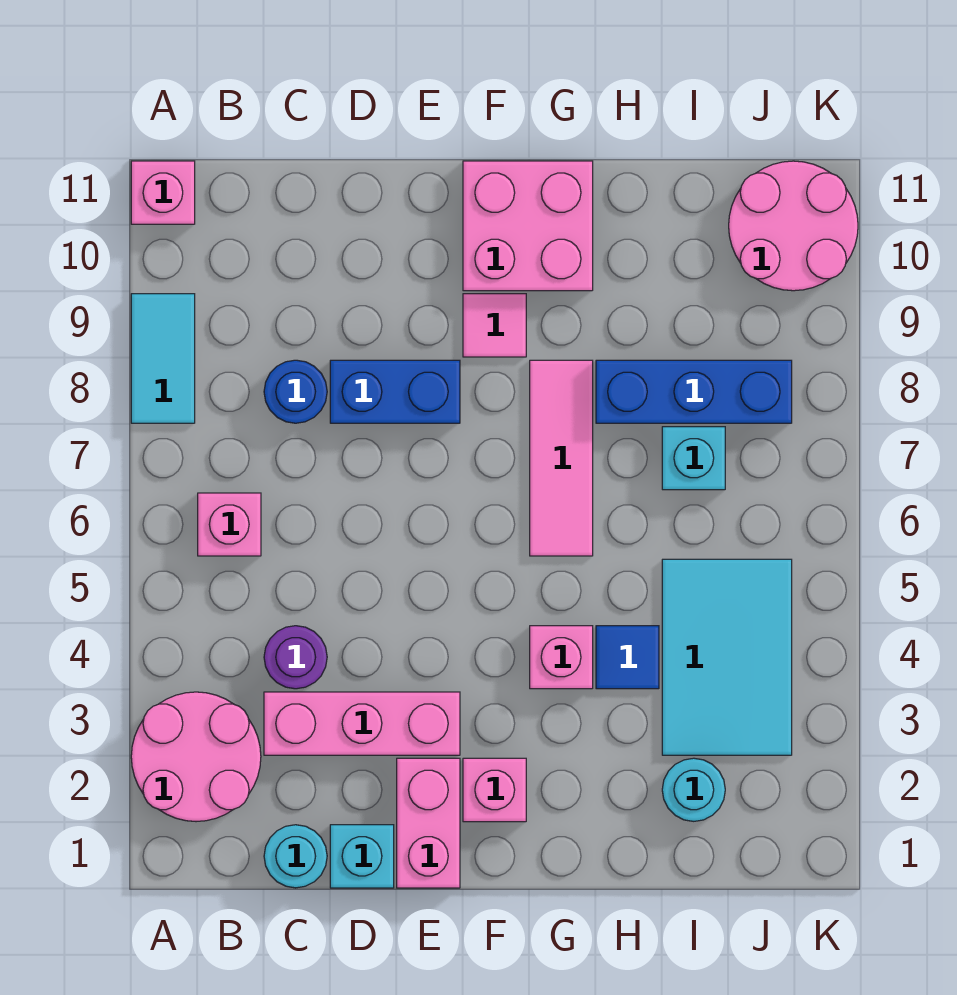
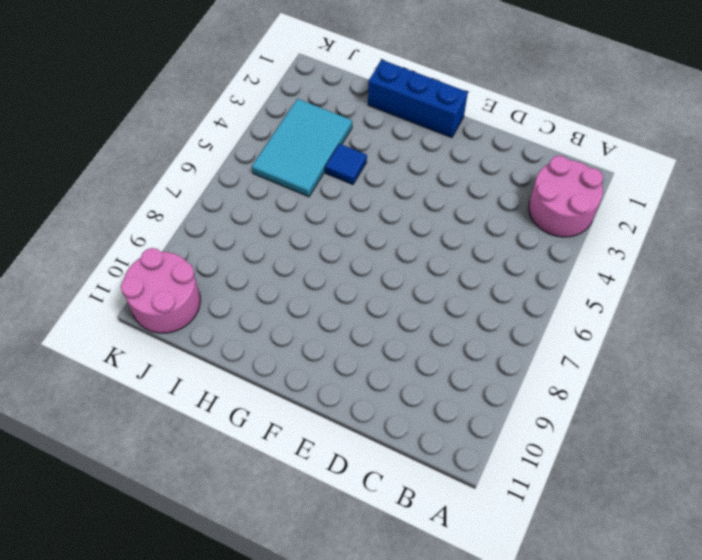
blue brick F1:H1 level 1 -> blue brick H8:J8 level 1
none -> cyan tile A8:A9 level 1
none -> pink brick A11 level 1
none -> pink brick B6 level 1

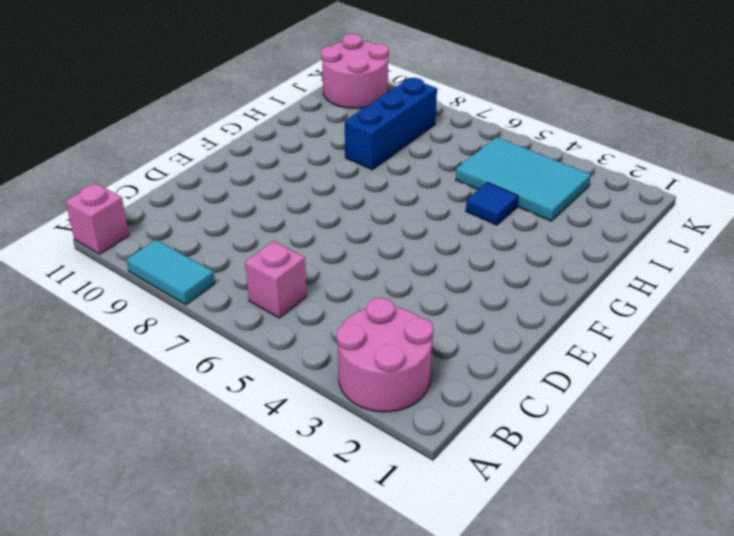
none -> cyan round brick C1 level 1
none -> pink brick C3:E3 level 1
none -> purple round brick C4 level 1

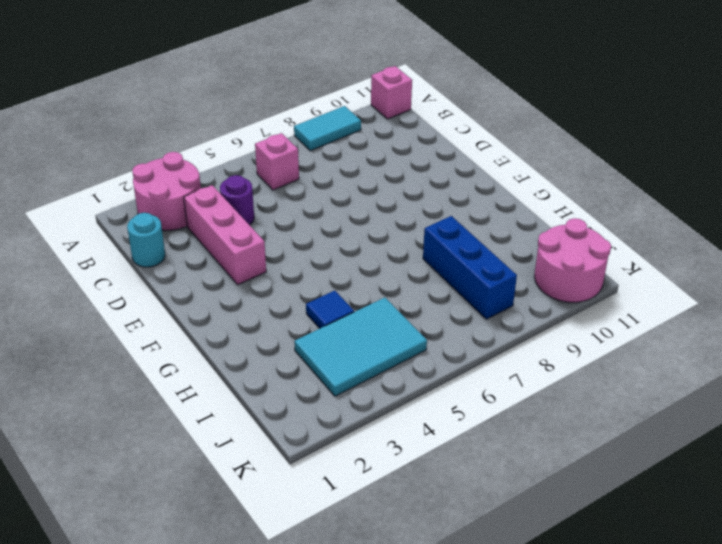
none -> blue round brick C8 level 1
none -> cyan brick D1 level 1
none -> blue brick D8:E8 level 1

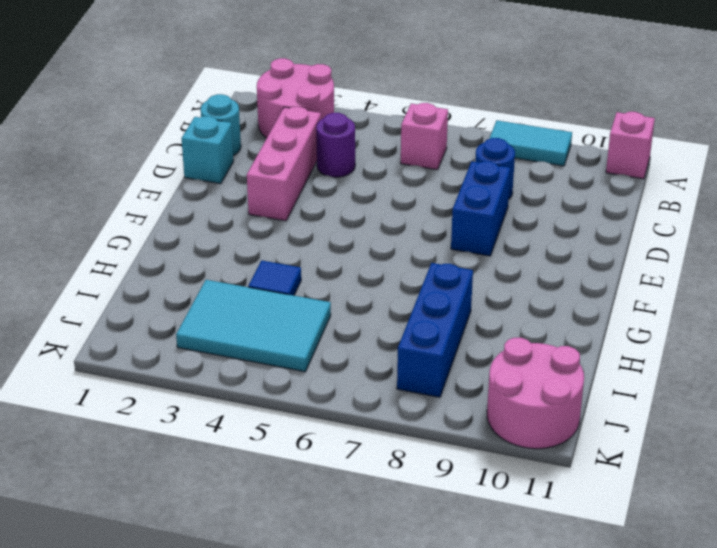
none -> pink brick E1:E2 level 1
none -> pink brick F2 level 1
none -> pink tile F9 level 1

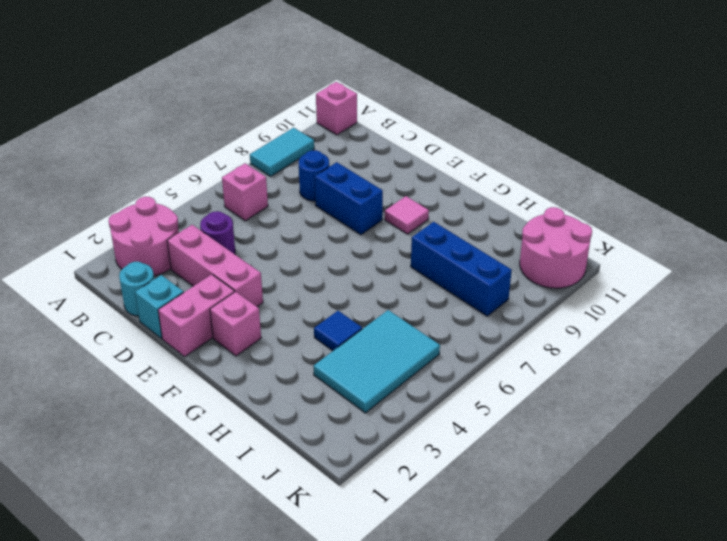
none -> pink brick F10:G11 level 1
none -> pink brick G4 level 1
none -> pink tile G6:G8 level 1

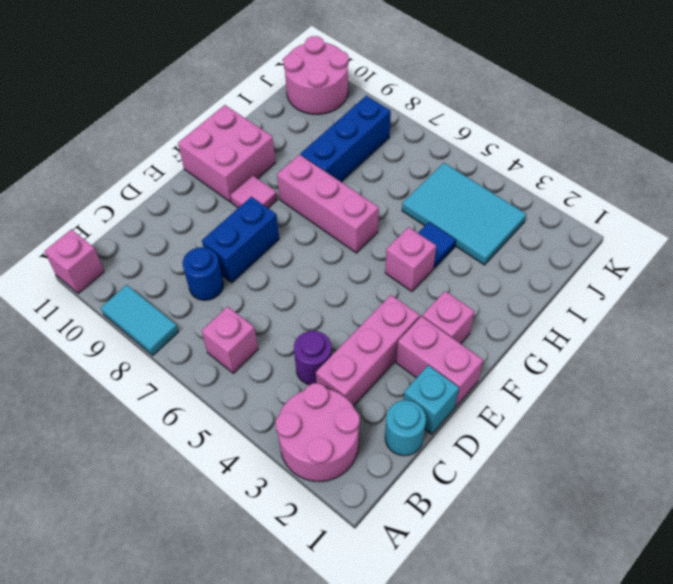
pink brick G6:G8 level 1 -> pink tile G6:G8 level 1
none -> cyan round brick I2 level 1
none -> cyan brick I7 level 1

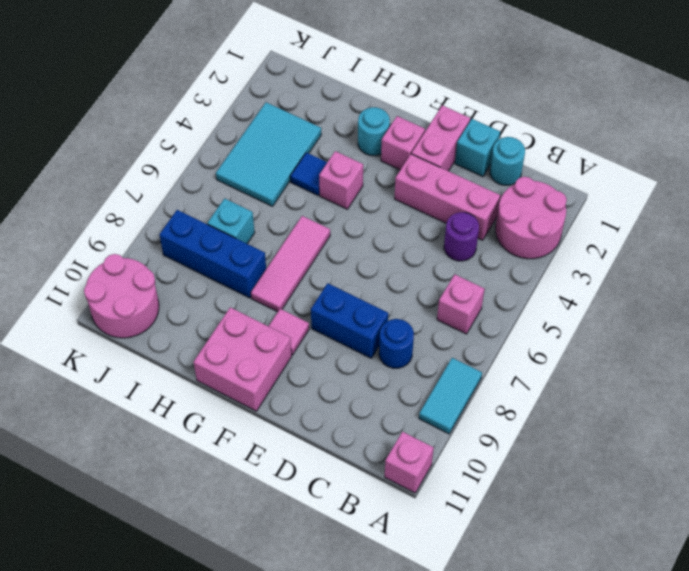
cyan round brick G2 level 1 -> cyan round brick I2 level 1

